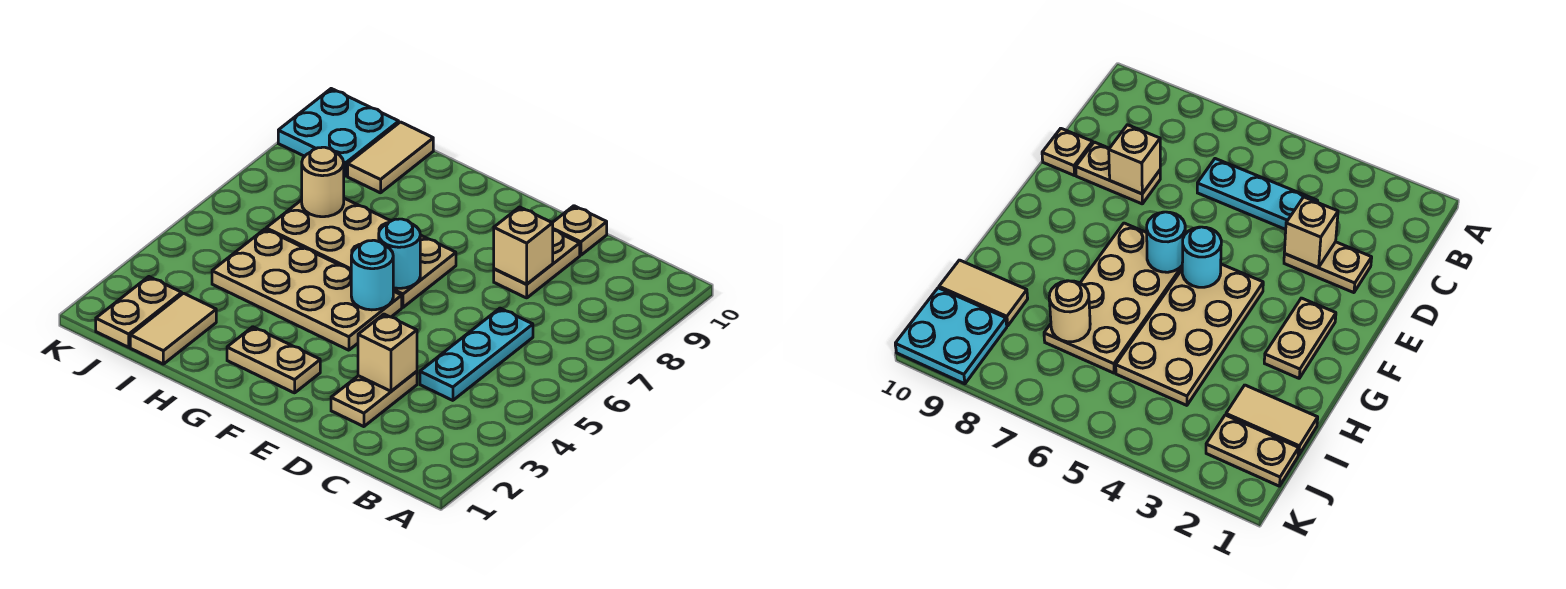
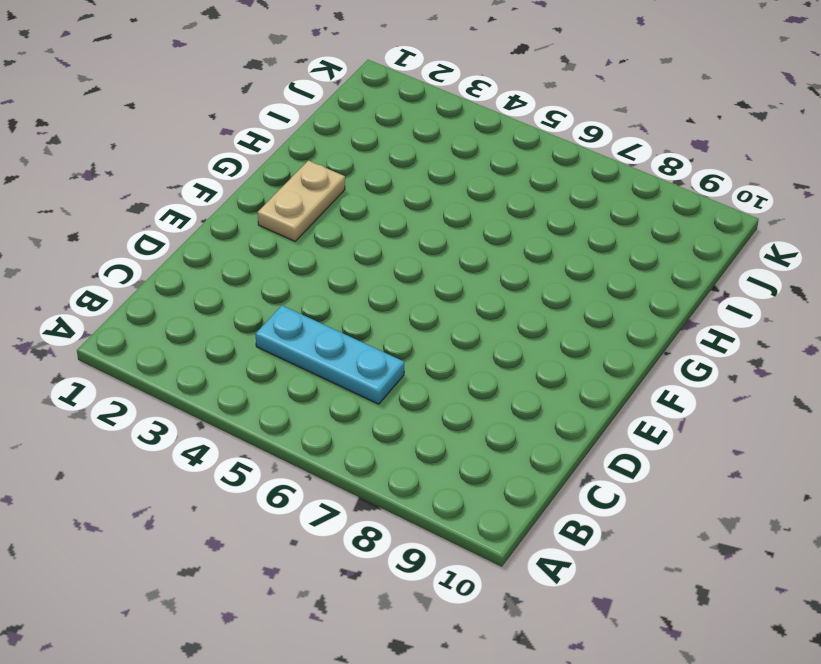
none -> tan plate D2:D3 level 1
none -> tan plate D8:D9 level 1
none -> tan plate D10 level 1

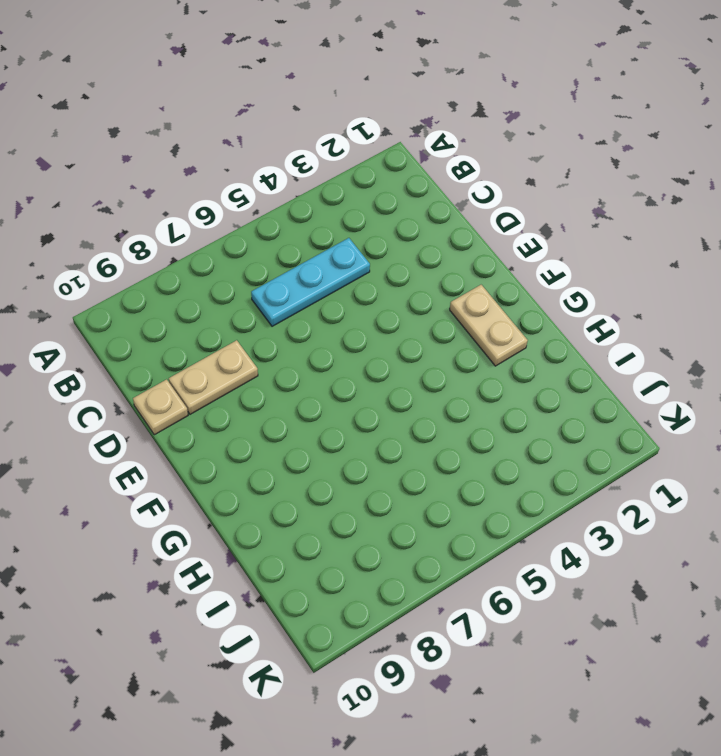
none -> tan plate D2:D3 level 1
none -> tan plate F4:I5 level 1
none -> tan plate F6:I7 level 1

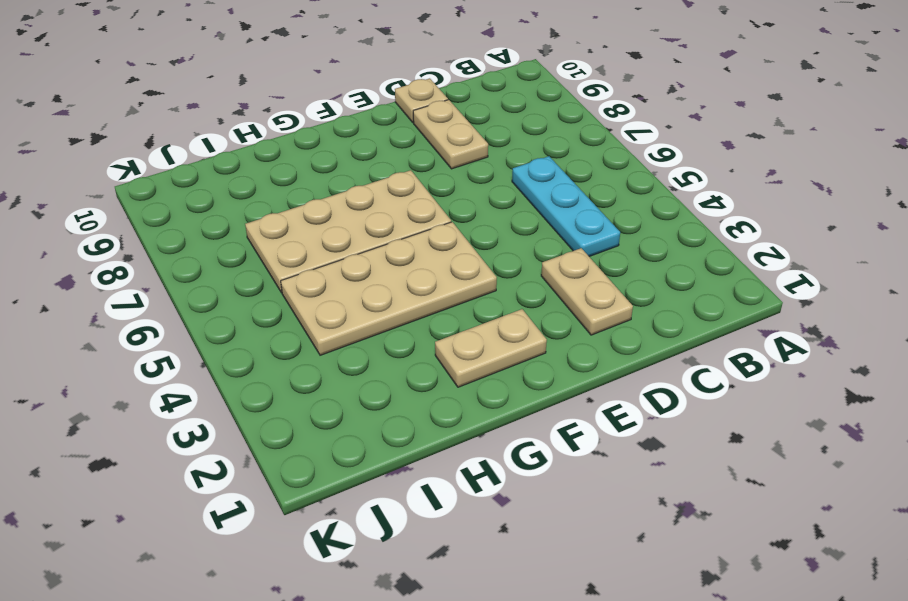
none -> tan tile I1:I2 level 1
none -> tan tile I9:I10 level 1
none -> tan plate J1:J2 level 1

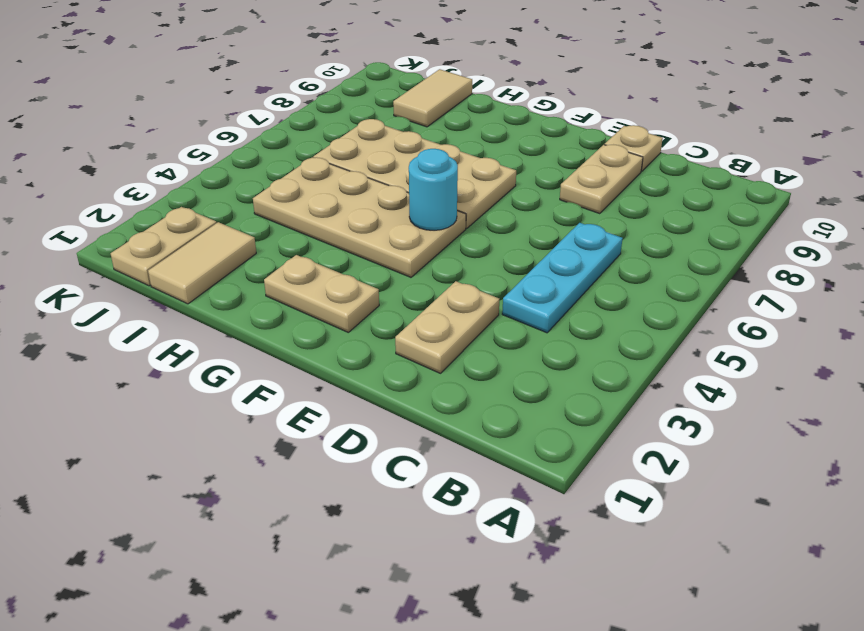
none -> cyan plate J9:K10 level 1
none -> tan brick D3 level 2
none -> tan brick D8 level 2

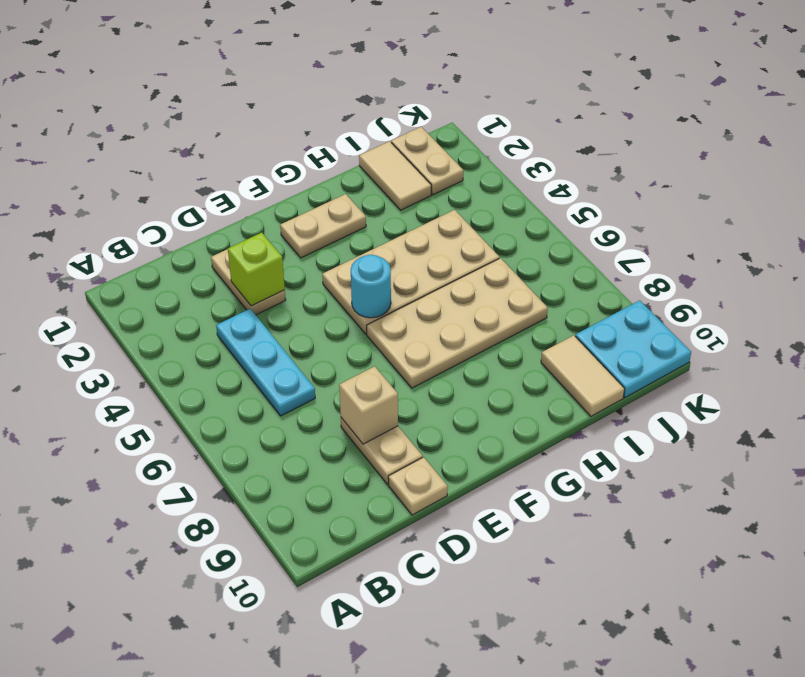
lime brick D3 level 2 -> tan brick D3 level 2
none -> cyan round brick F6 level 2
none -> tan round brick I7 level 2

